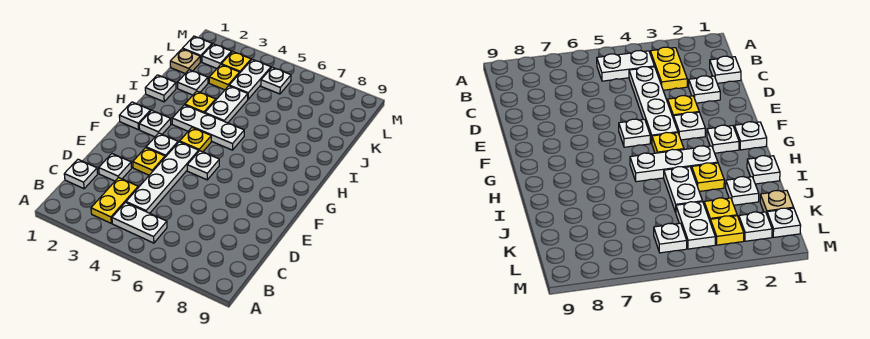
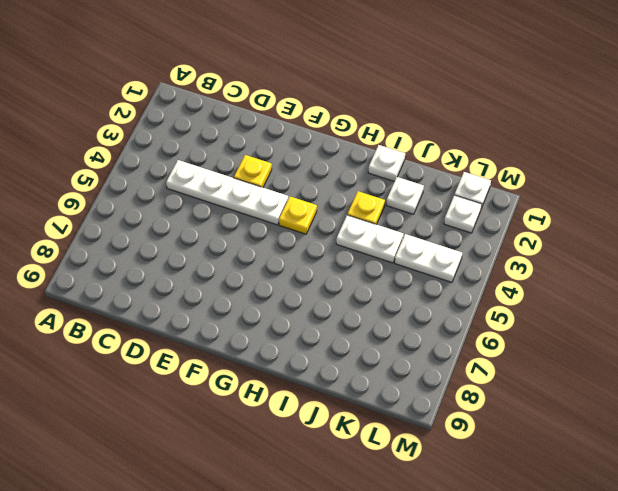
none -> yellow plate B3:C3 level 1
none -> white plate B4:B5 level 1
none -> white plate C1 level 1

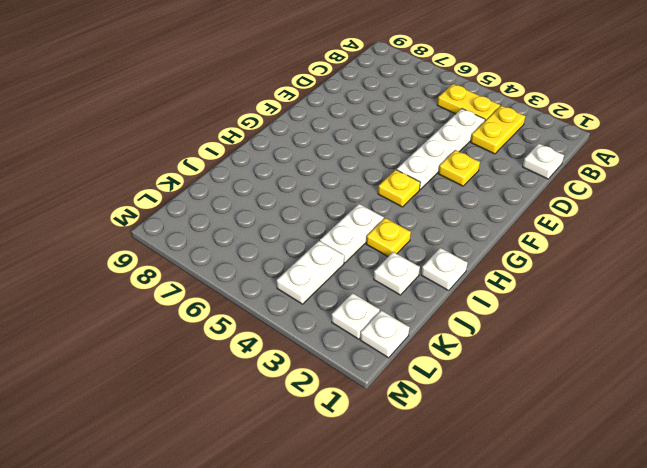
yellow plate B4:B5 level 1 -> white plate B4:B5 level 1
none -> white plate D2 level 1
none -> white plate F3 level 1
none -> white plate F5 level 1

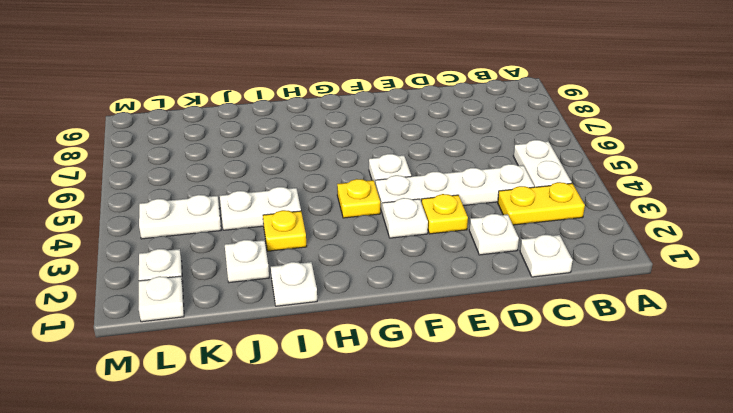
none -> white plate G1 level 1
none -> white plate G2 level 1
none -> white plate H3:H5 level 1

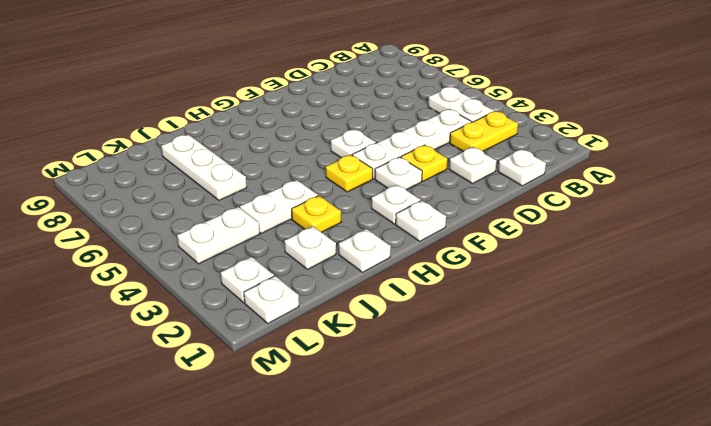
white plate J6:J8 level 1 -> white plate H3:H5 level 1
none -> tan plate K1 level 1
none -> yellow plate K3 level 1
none -> yellow plate L3 level 1

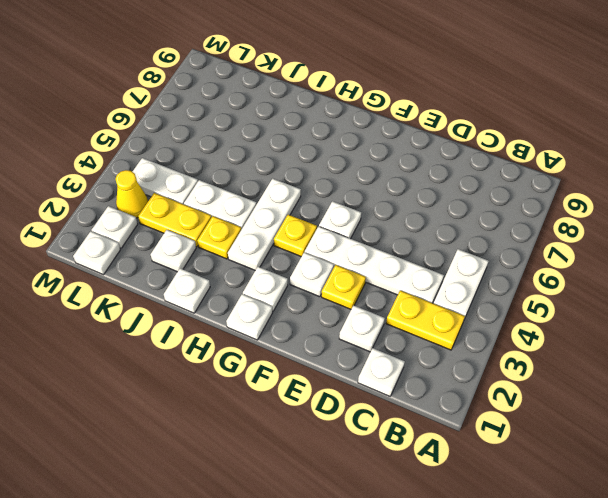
yellow plate J3:K3 level 1 -> yellow plate K3 level 1
yellow cone L3 level 1 -> yellow plate L3 level 1
none -> tan plate K1 level 1
none -> white plate L5 level 1

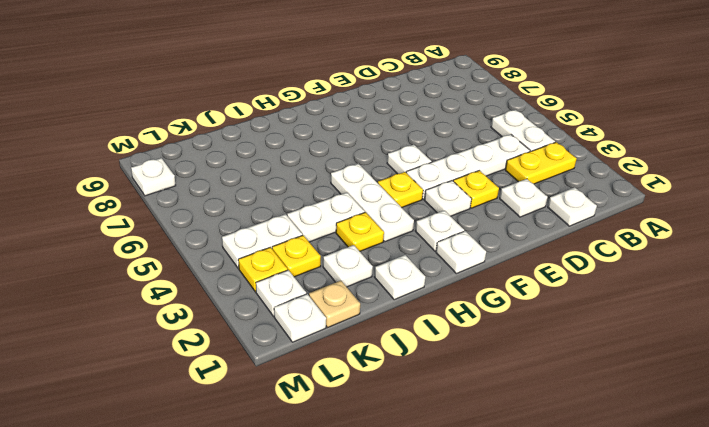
white plate M8 level 1 -> white plate L5 level 1

